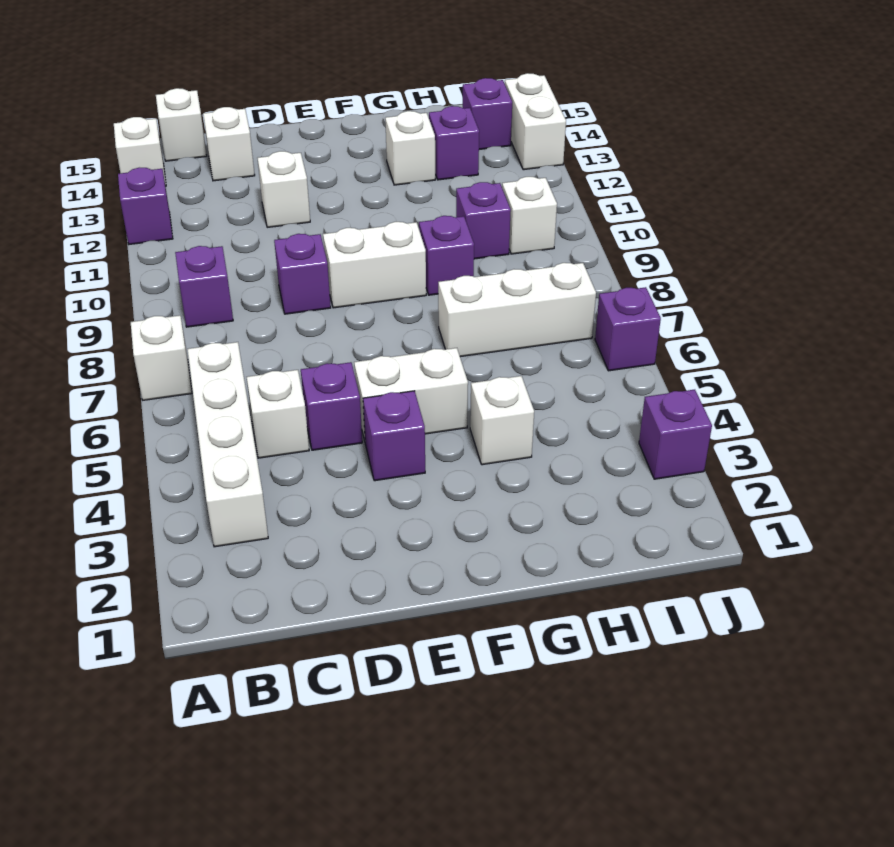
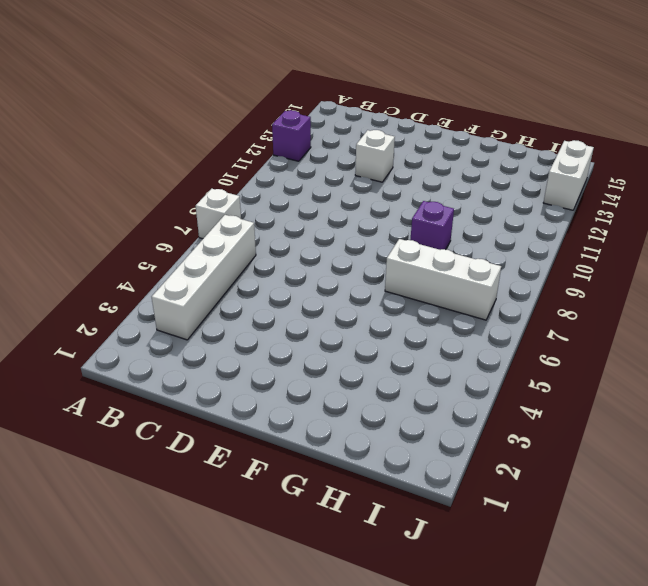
none -> white brick A14 level 1
none -> purple brick B9 level 1
none -> white brick B15 level 1

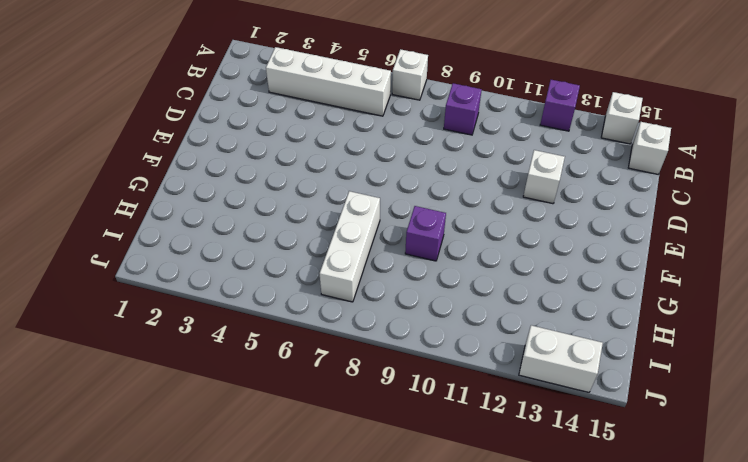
none -> white brick C5 level 1
none -> white brick C14 level 1
none -> purple brick D5 level 1

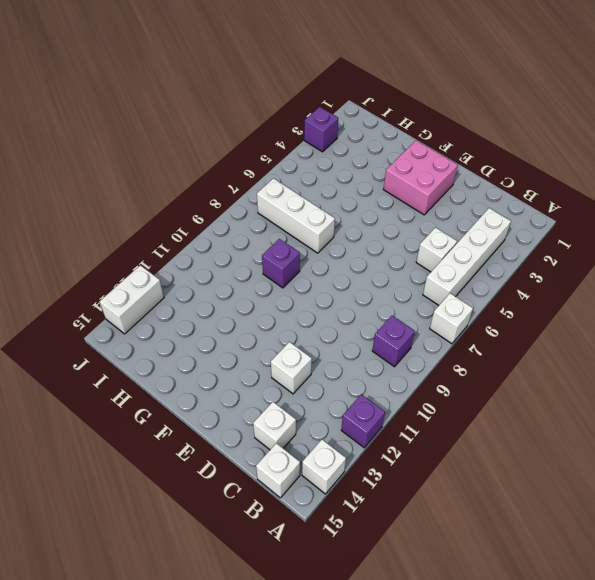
pink brick E2:F3 level 1 -> none
none -> purple brick D5 level 1
none -> purple brick D9 level 1
none -> purple brick E4 level 1

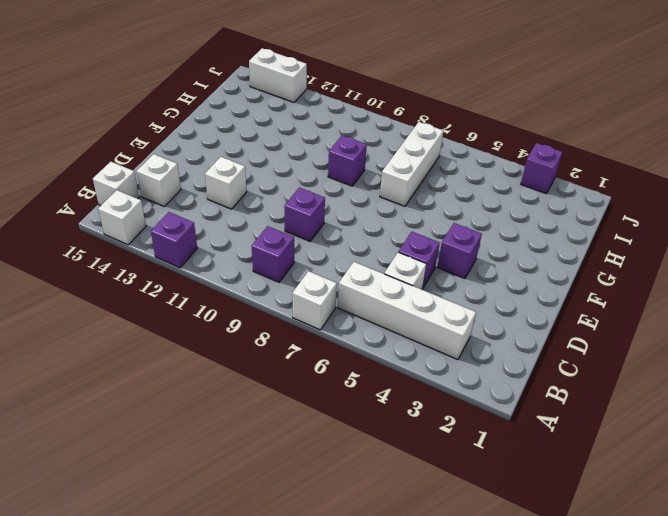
none -> white brick E5:F5 level 1
none -> white brick E9:F9 level 1
none -> white brick G4 level 1

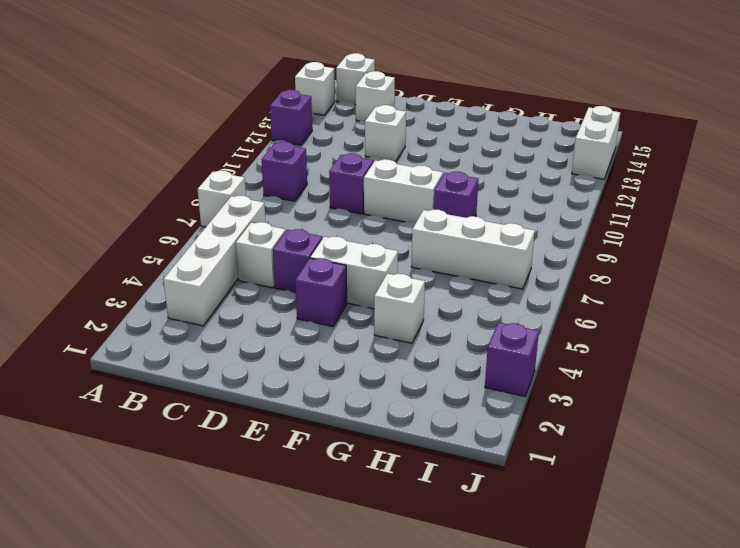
none -> white brick G13 level 1
none -> purple brick H10 level 1
none -> purple brick H13 level 1

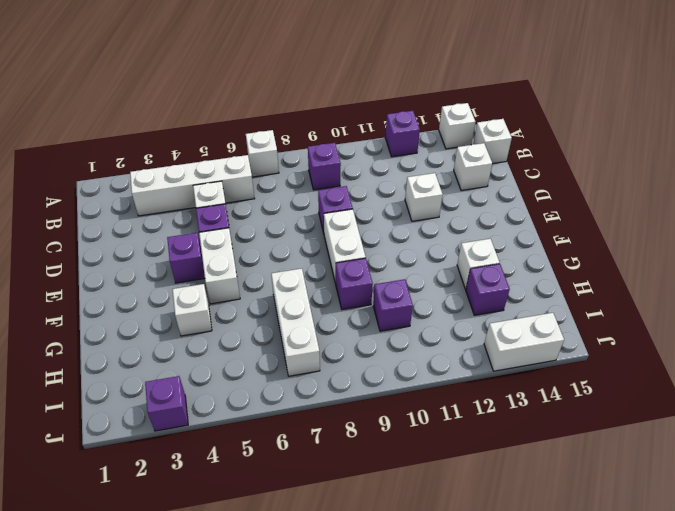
none -> white brick I10 level 1
none -> purple brick I14 level 1
none -> purple brick J6 level 1

